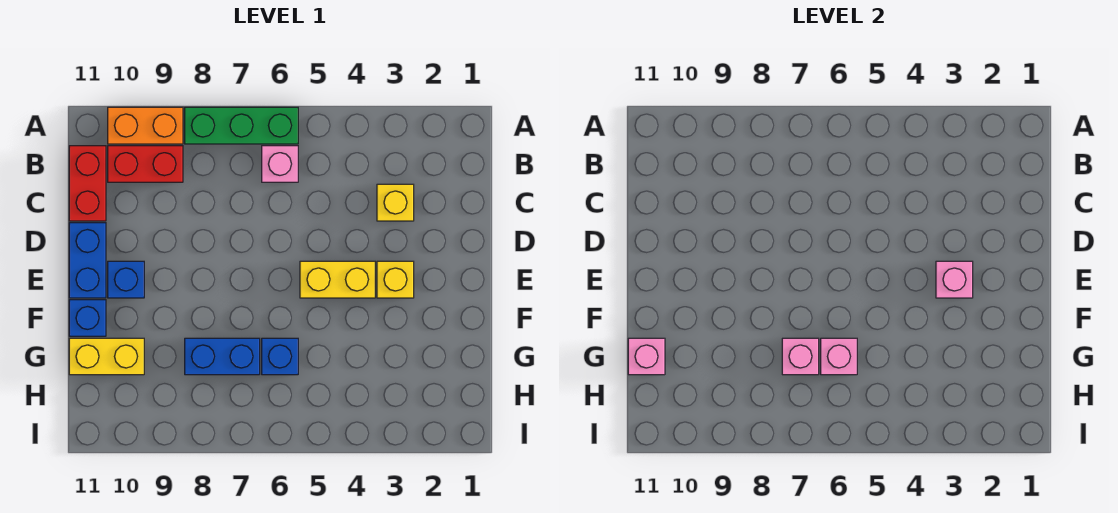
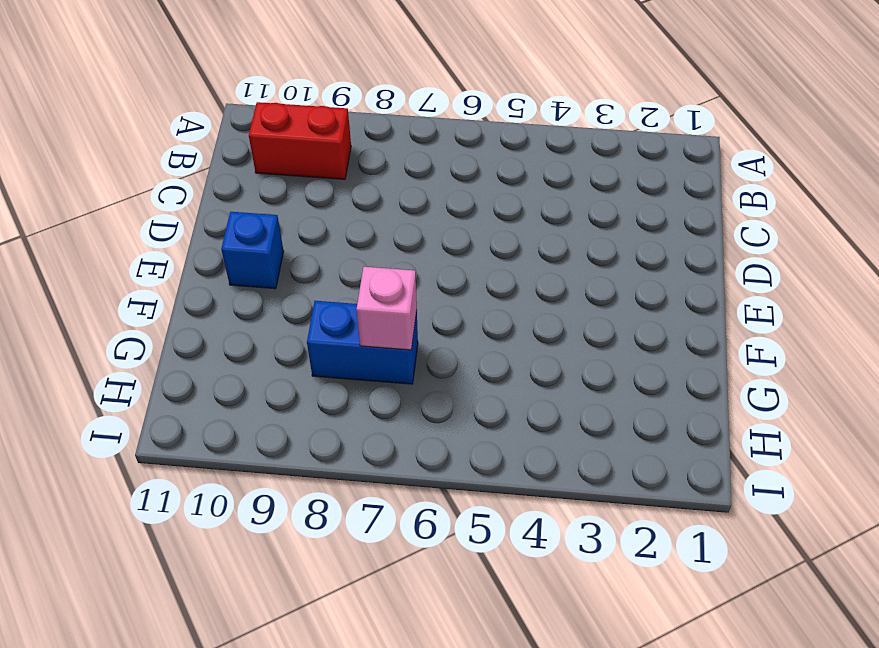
none -> green brick A6:A8 level 1
none -> orange brick A9:A10 level 1
none -> pink brick B6 level 1

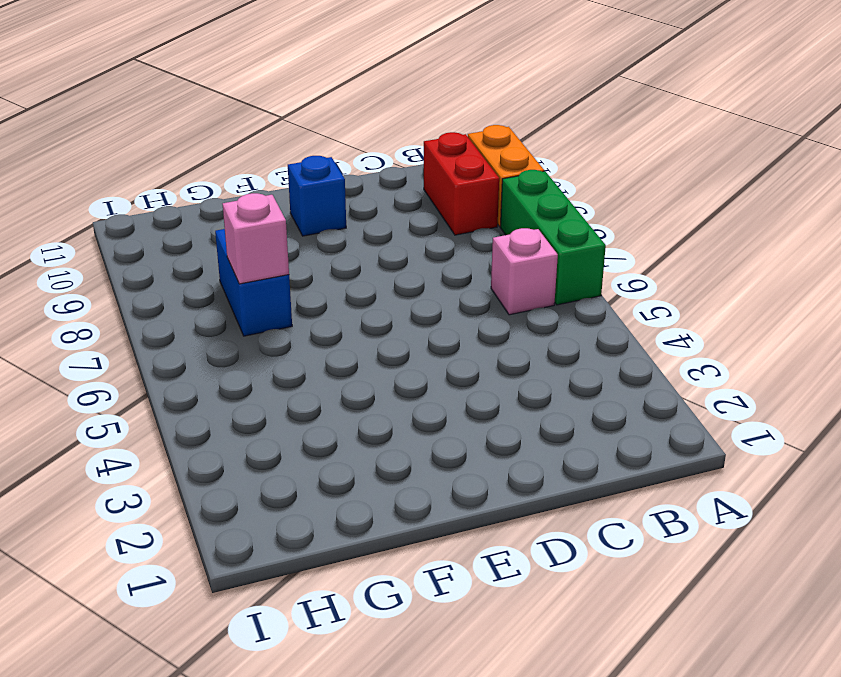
none -> red brick B11:C11 level 1
none -> yellow brick C3 level 1
none -> blue brick D11:E11 level 1

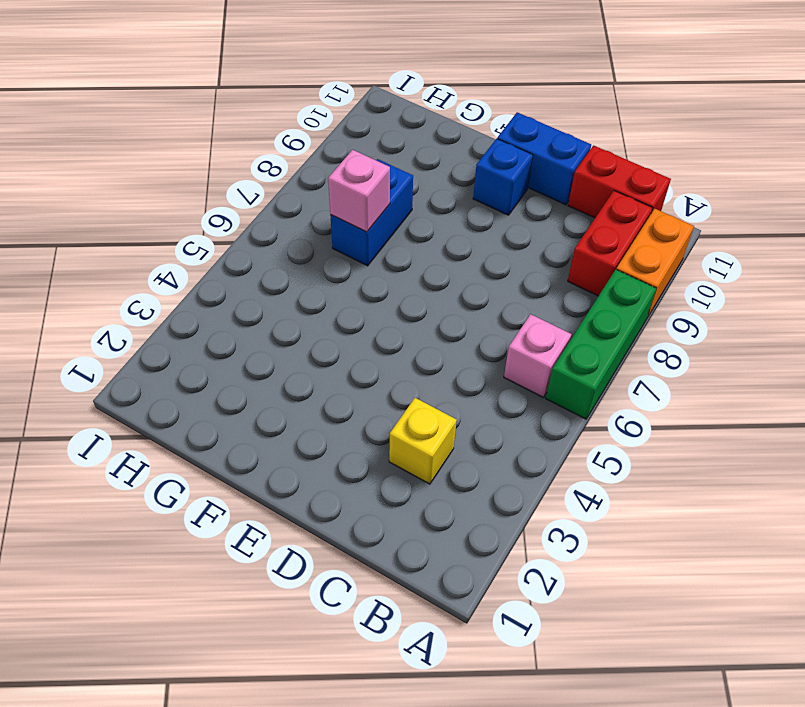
none -> yellow brick E3 level 1
none -> yellow brick E4:E5 level 1
none -> blue brick F11 level 1

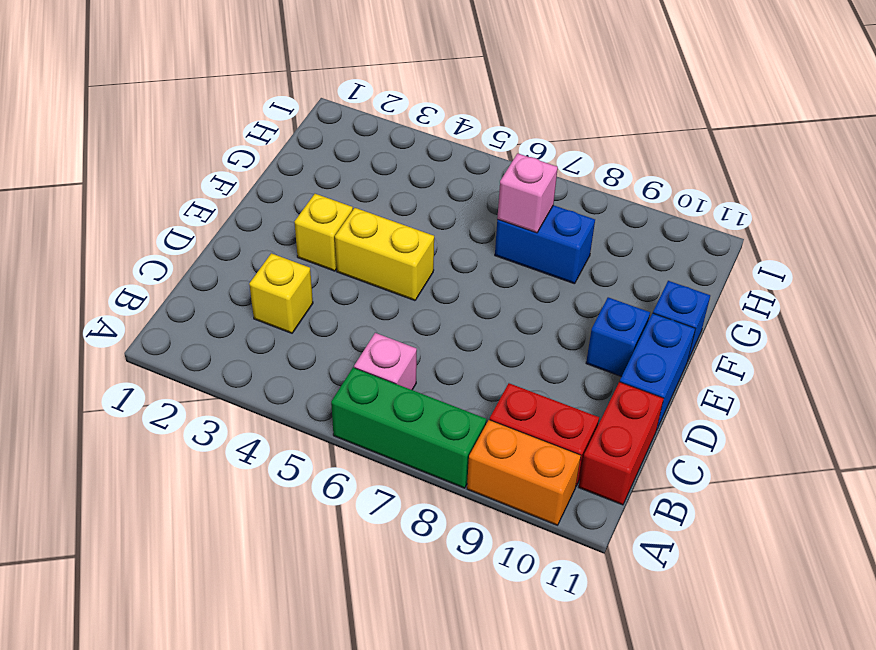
none -> blue brick G6 level 1
none -> yellow brick G10:G11 level 1
none -> pink brick E3 level 2

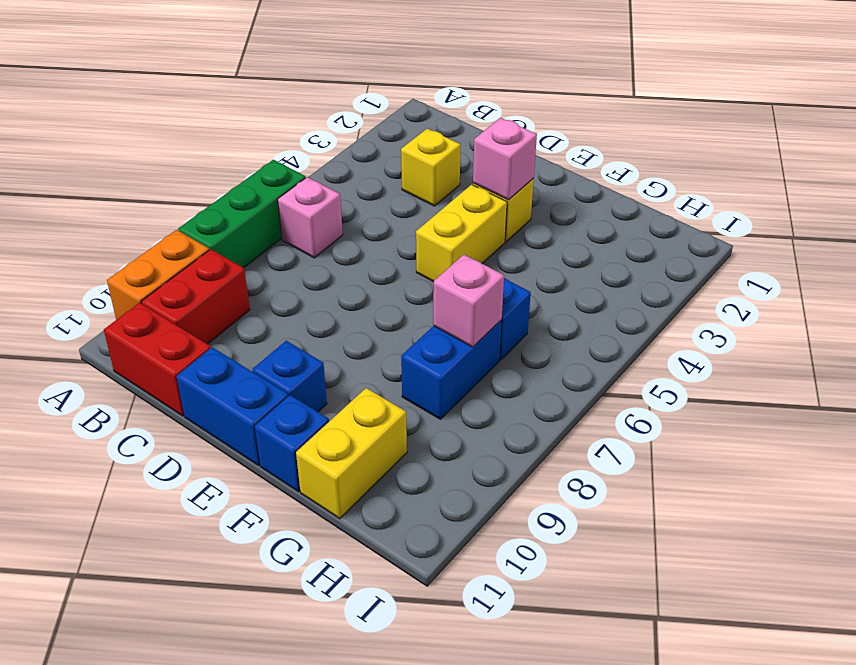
none -> pink brick G6 level 2
none -> pink brick G11 level 2

